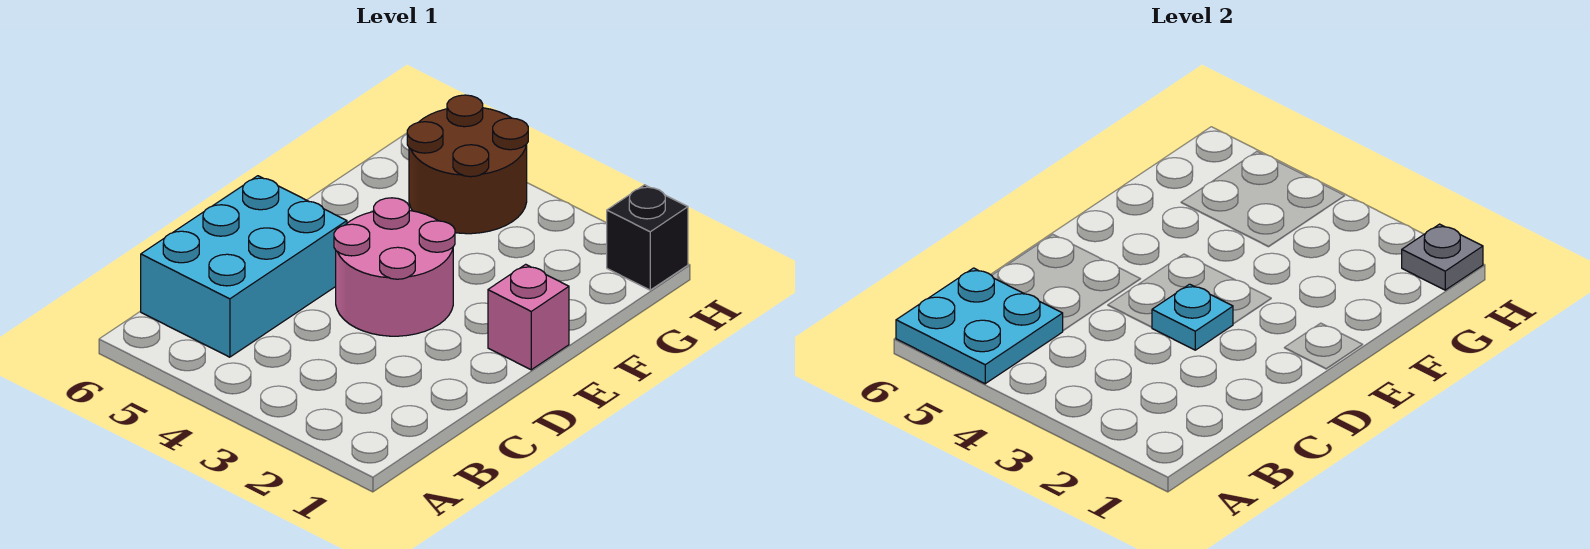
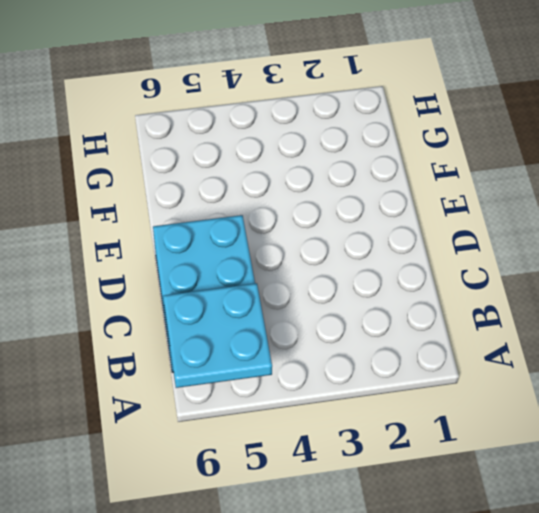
none -> pink round brick D3:E4 level 1
none -> pink brick E1 level 1

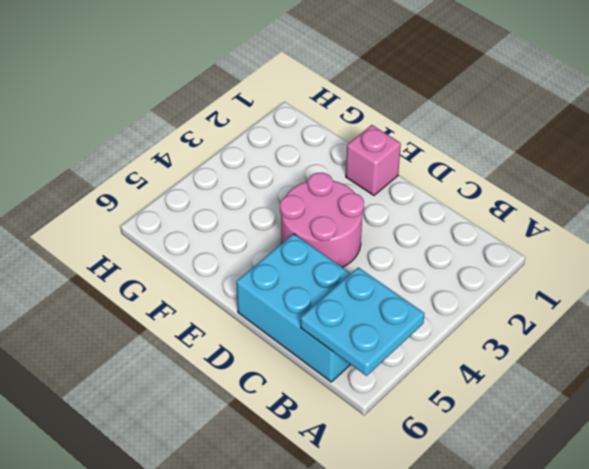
none -> brown round brick G4:H5 level 1
none -> black brick H1 level 1

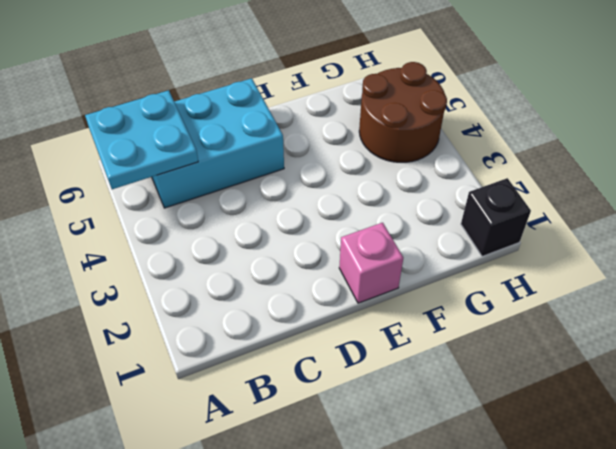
none -> pink round brick D3:E4 level 1
none -> cyan plate D3 level 2

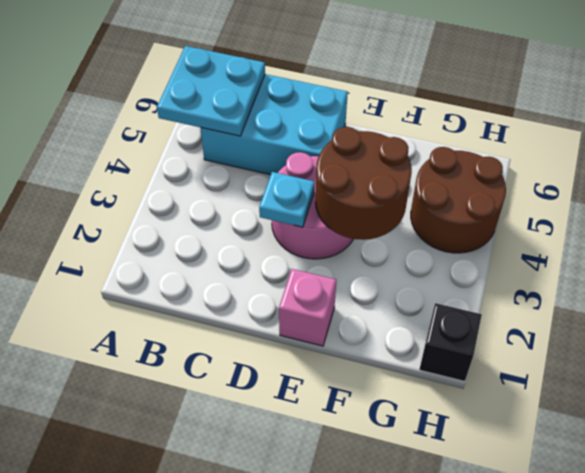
brown round brick E3:F4 level 2 -> none
none -> grey plate H1 level 2

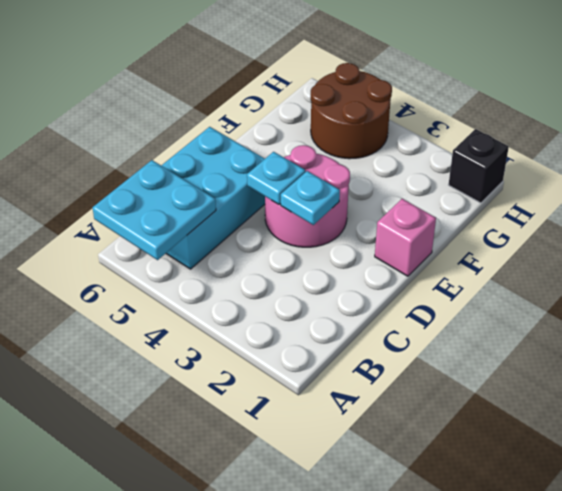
cyan plate D4 level 2 -> none
none -> grey plate H1 level 2

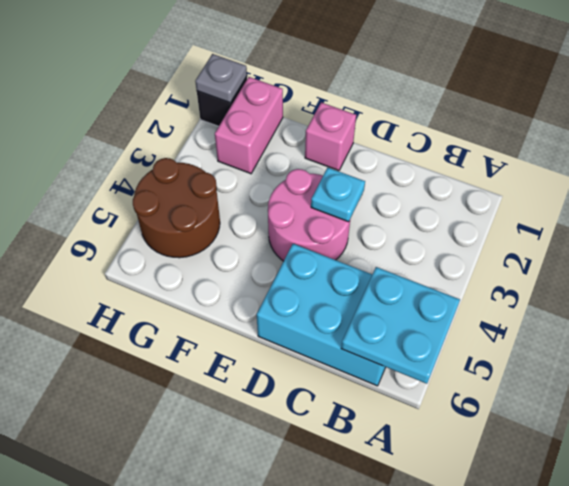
pink brick G1:G2 level 1 -> none

